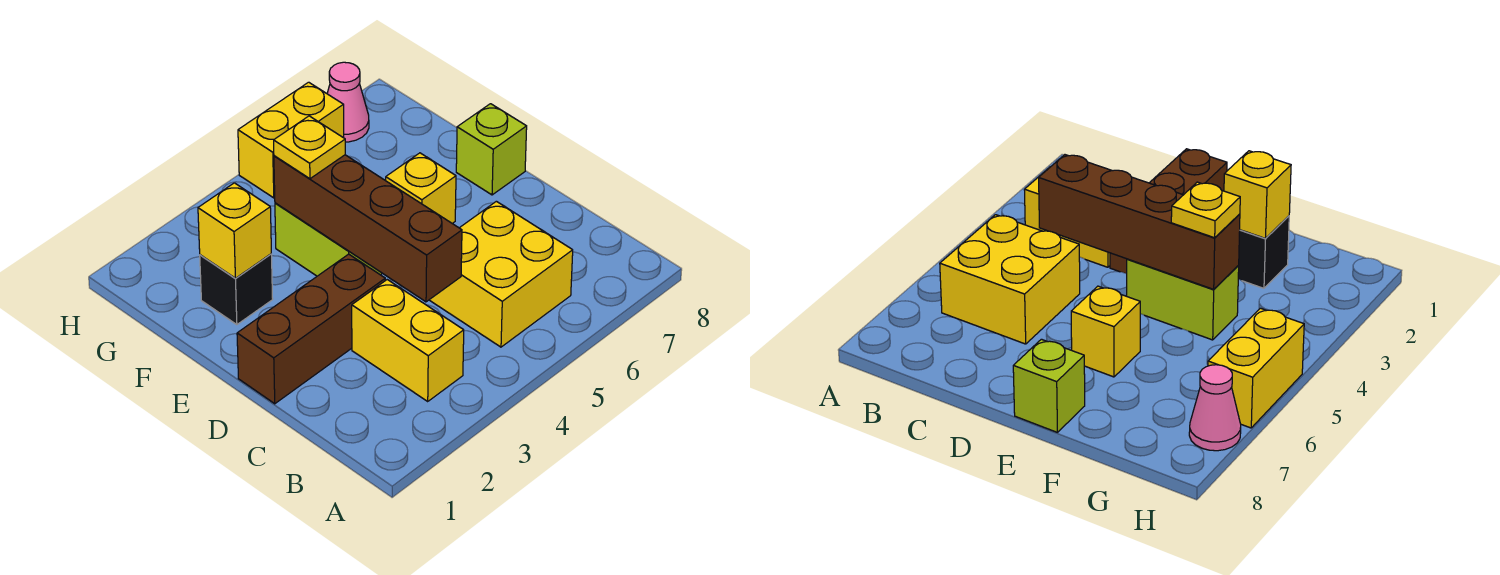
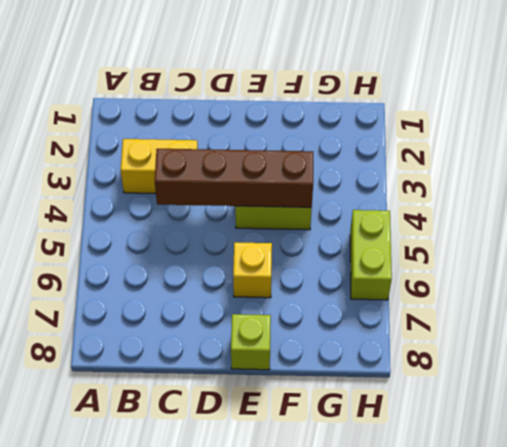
lime brick H5:H6 level 1 -> yellow brick H5:H6 level 1
none -> yellow brick B5:C6 level 1
none -> brown brick D1:D3 level 1
none -> black brick F2 level 1

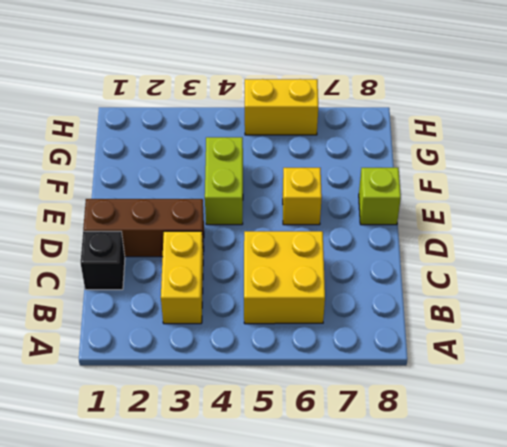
black brick C1 level 1 -> black brick F2 level 1
none -> pink cone H7 level 1
none -> brown brick C4:F4 level 2
none -> yellow brick F2 level 2

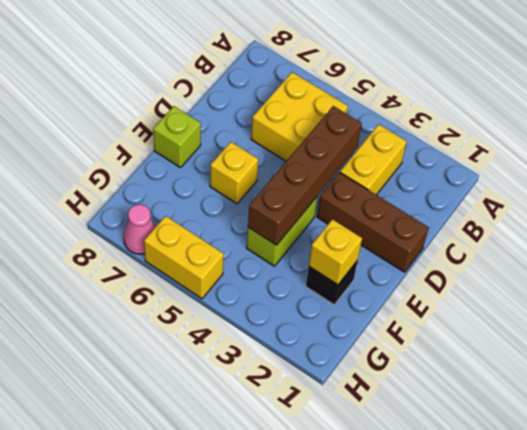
none -> yellow plate F4 level 3

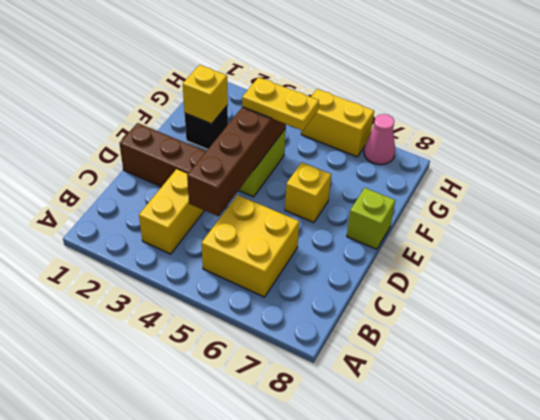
yellow plate F4:F5 level 3 -> yellow plate F4 level 3

